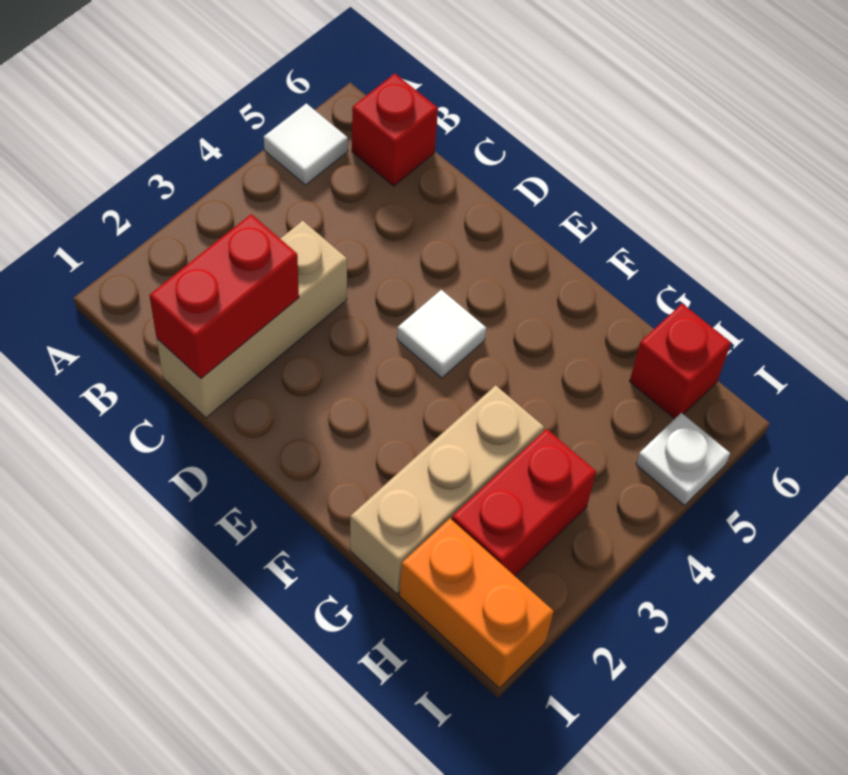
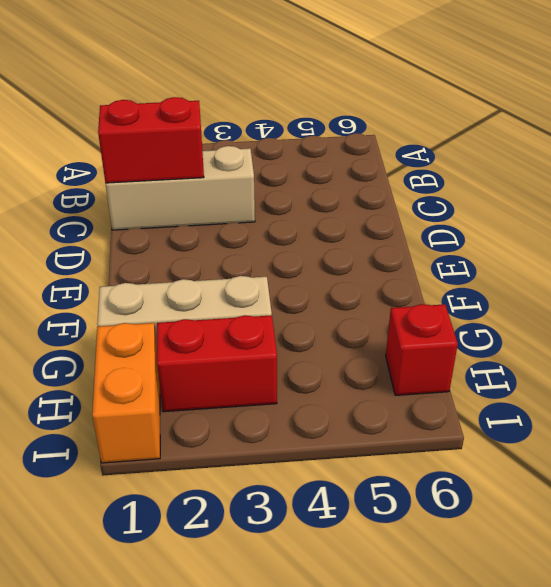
none -> white tile A5 level 1
none -> red brick B6 level 1

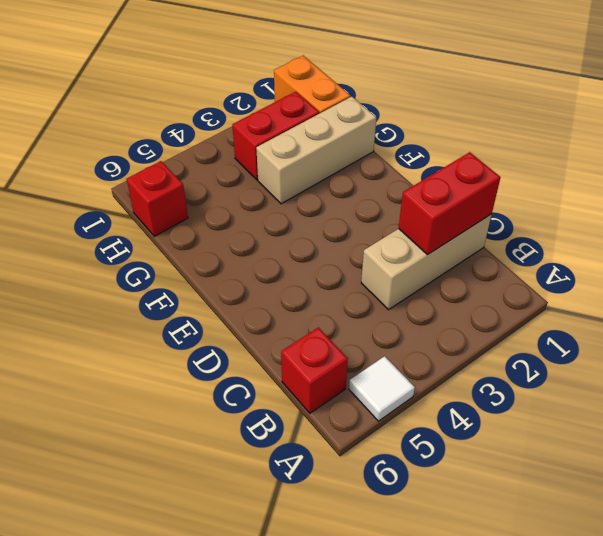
none -> white tile E4 level 1
none -> white plate I5 level 1

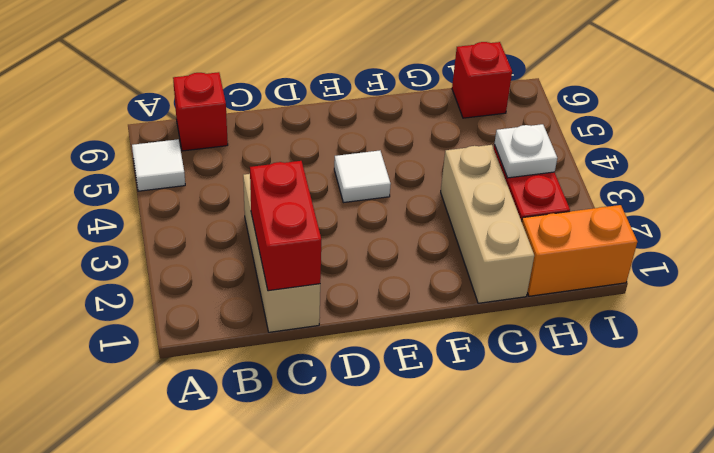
white plate H3 level 2 -> white plate I5 level 1

